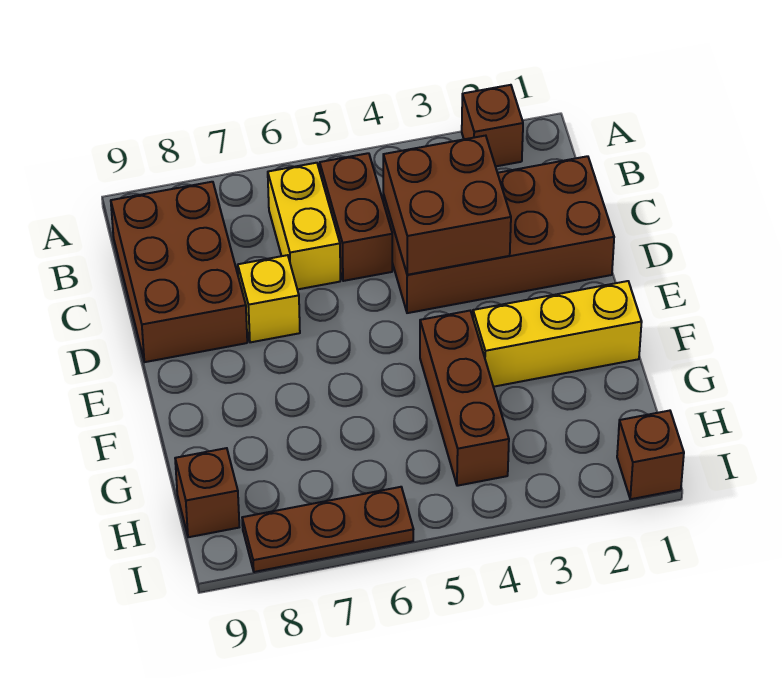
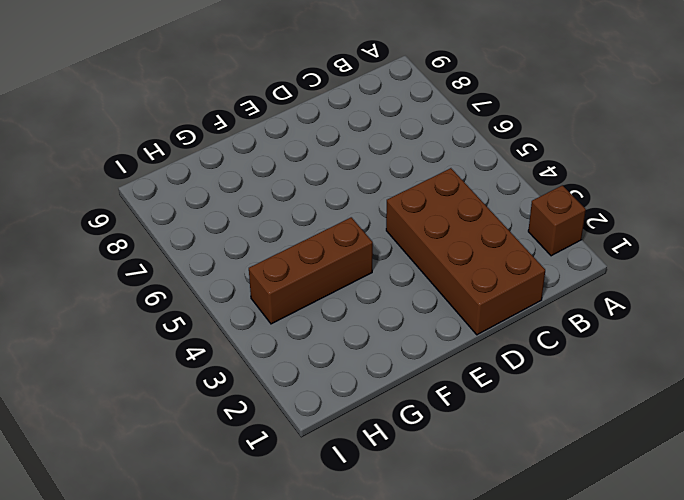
none -> brown brick B5:C5 level 1
none -> yellow brick B6:C6 level 1
none -> brown brick B8:D9 level 1

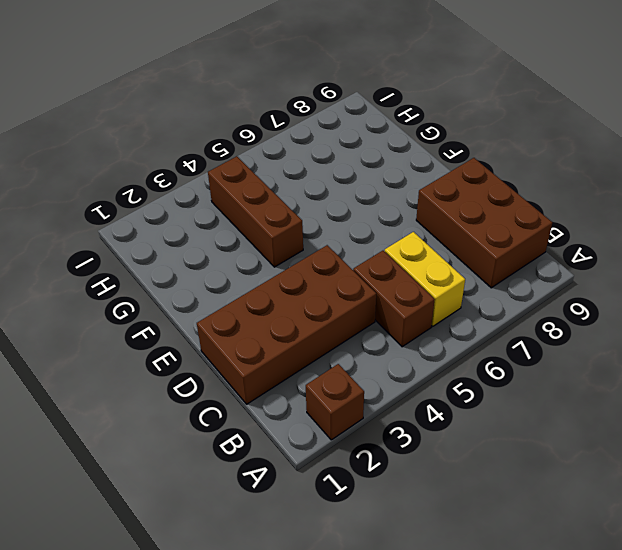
none -> yellow brick D7 level 1
none -> yellow brick F1:F3 level 1
none -> brown brick H9 level 1

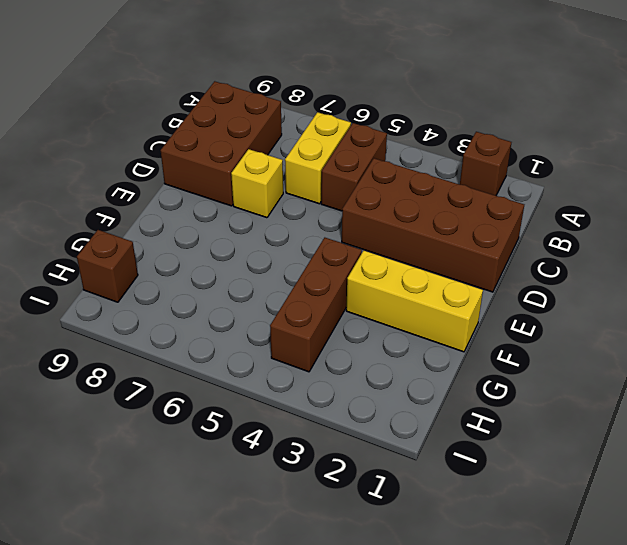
none -> brown brick I1 level 1
none -> brown plate I6:I8 level 1
none -> brown brick C3:D4 level 2

